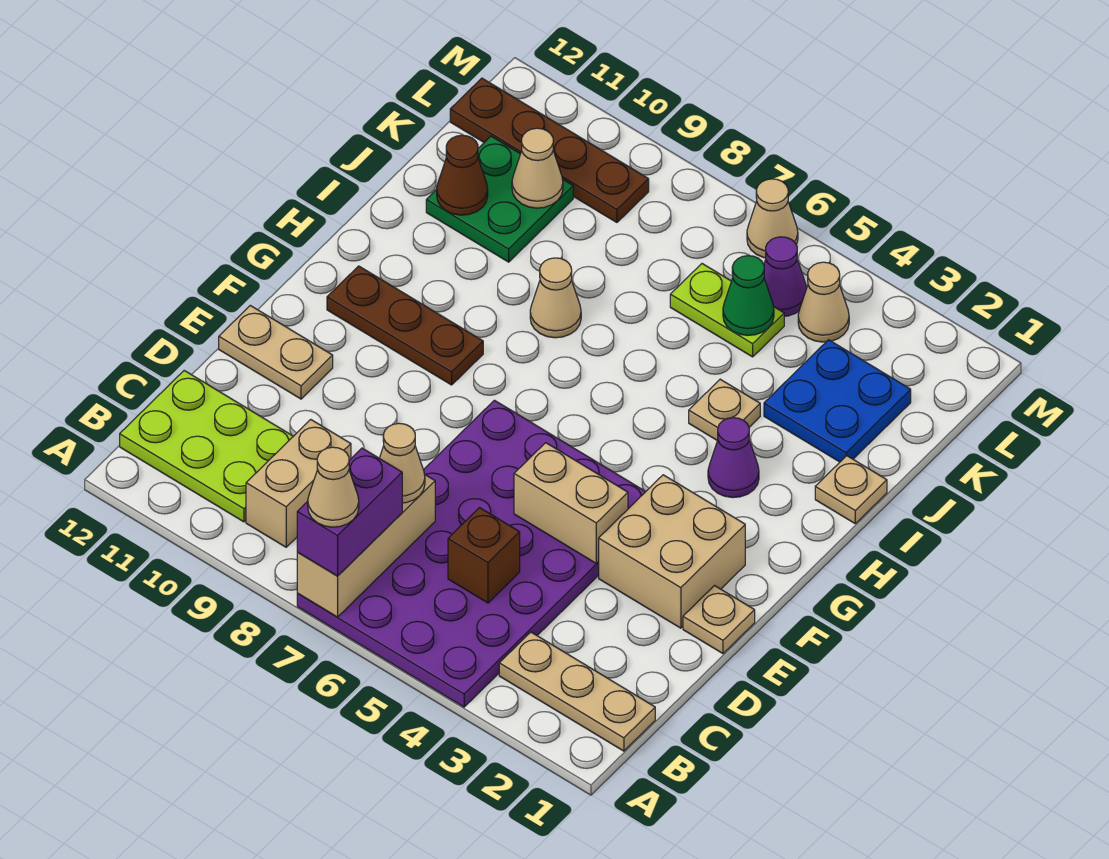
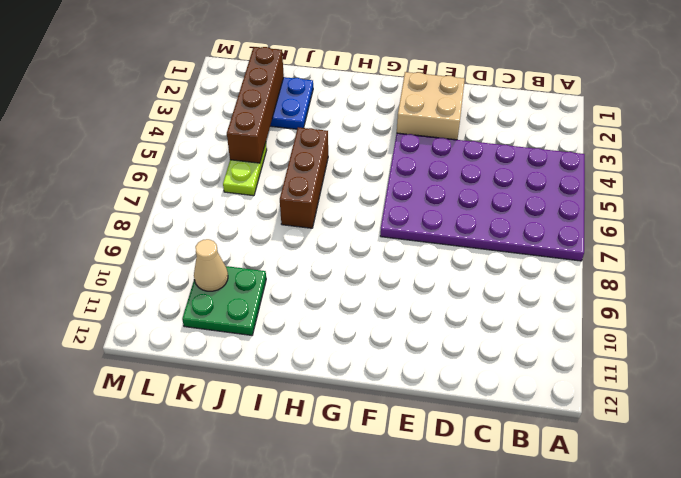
brown brick I5:I7 level 1 -> none
brown brick K2:K5 level 2 -> green cone K5 level 2
none -> tan plate B1:B3 level 1
none -> tan brick B9:C9 level 1
none -> lime plate B10:C12 level 1

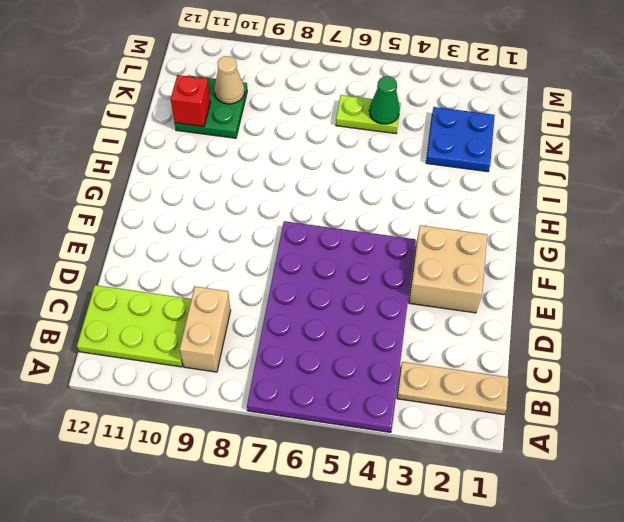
red brick J11 level 2 -> brown cone J11 level 2
none -> tan plate E1 level 1
none -> tan plate E11:E12 level 1
none -> brown plate G9:G11 level 1

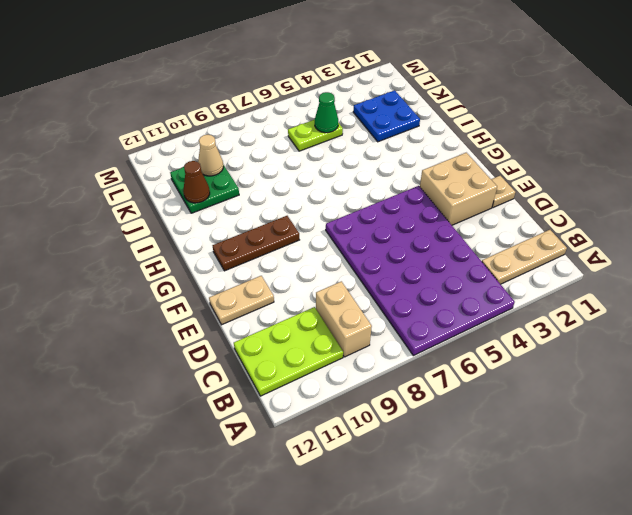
none -> purple cone H3 level 1
none -> tan plate I1 level 1
none -> tan plate I4 level 1

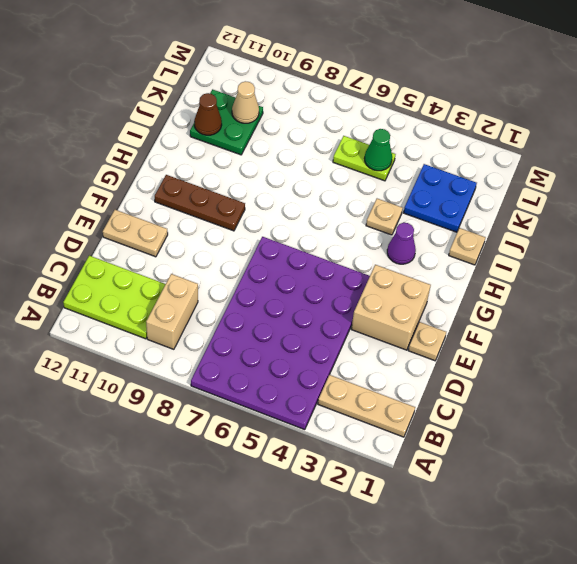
none -> tan cone I8 level 1
none -> tan cone L4 level 1
none -> purple cone L5 level 1

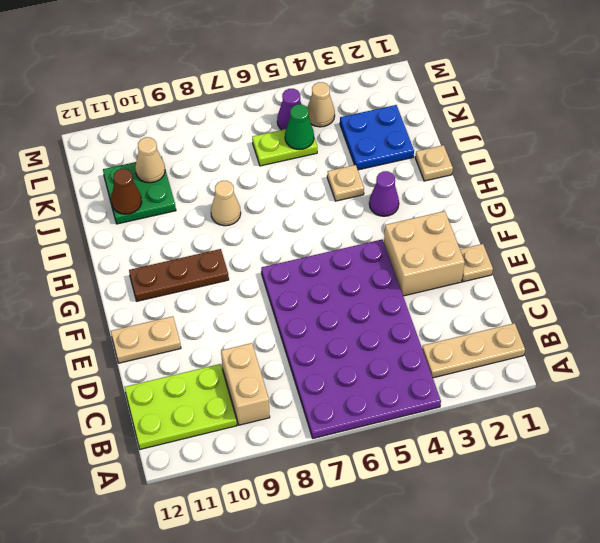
none -> brown plate L9:L12 level 1
none -> tan cone M6 level 1
none -> tan brick A7:C7 level 2

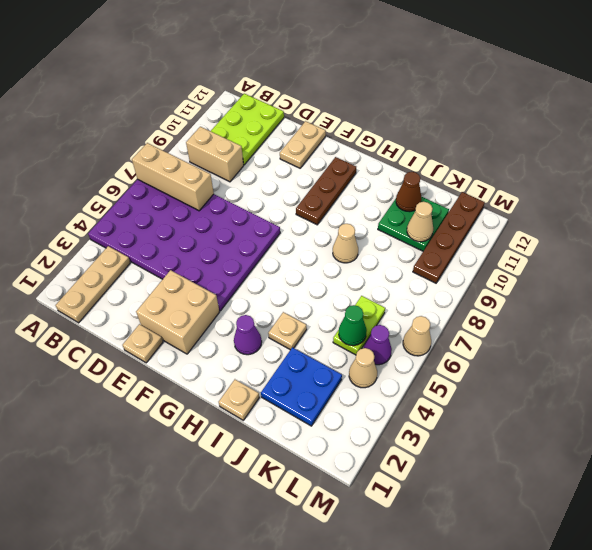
none -> brown brick C5 level 2
none -> tan brick E4:E5 level 2
none -> purple brick A7:B7 level 3

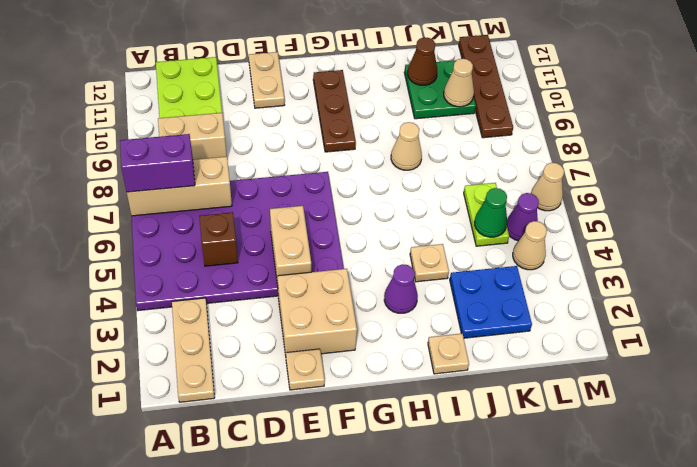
none -> tan cone C7 level 3
none -> tan cone A7 level 4

